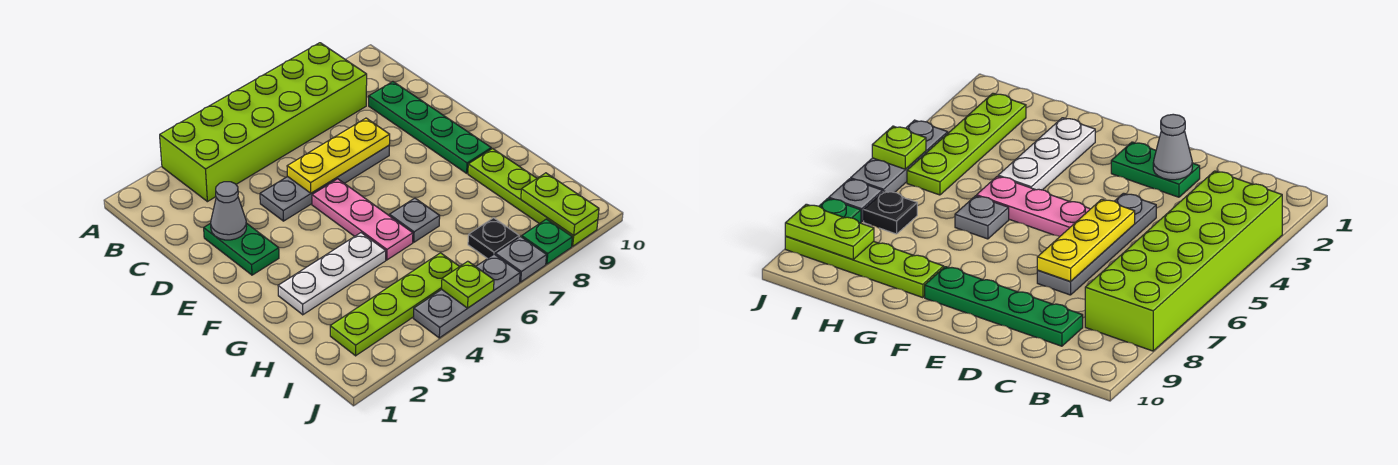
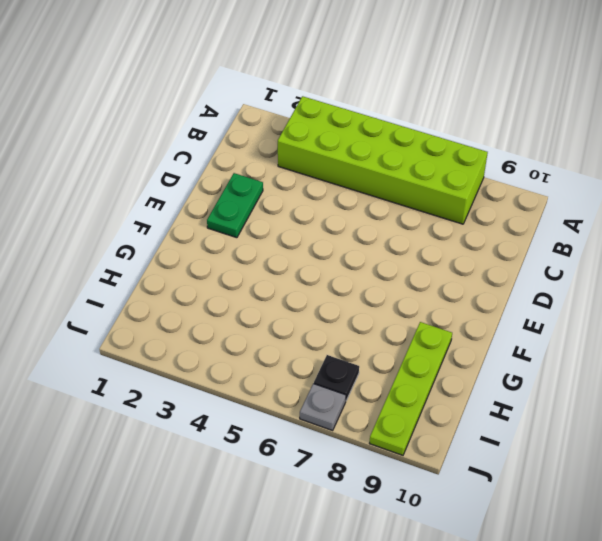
none -> green plate C9:F9 level 1
none -> grey plate D4:D7 level 1
none -> pink plate E5:G5 level 1

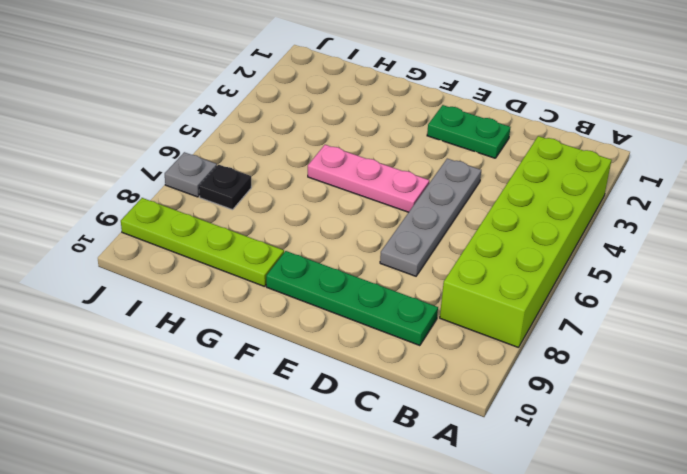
none -> white plate G2:G4 level 1
none -> grey plate G6 level 1
none -> lime plate I2:I5 level 1

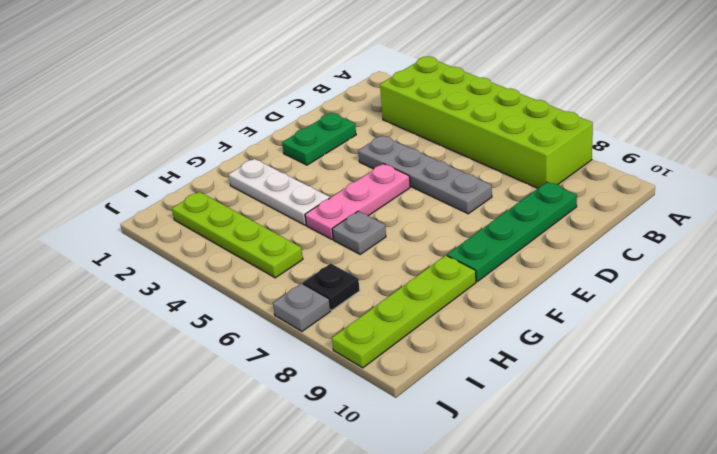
none -> grey plate J4:J6 level 1
none -> green plate J8 level 1
none -> grey cone D2 level 2

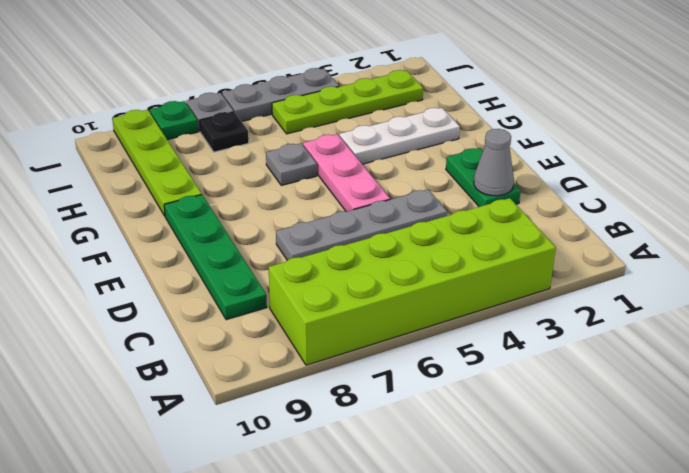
none -> yellow plate D5:D7 level 2
none -> lime plate I9:J9 level 2
none -> lime plate J5 level 2

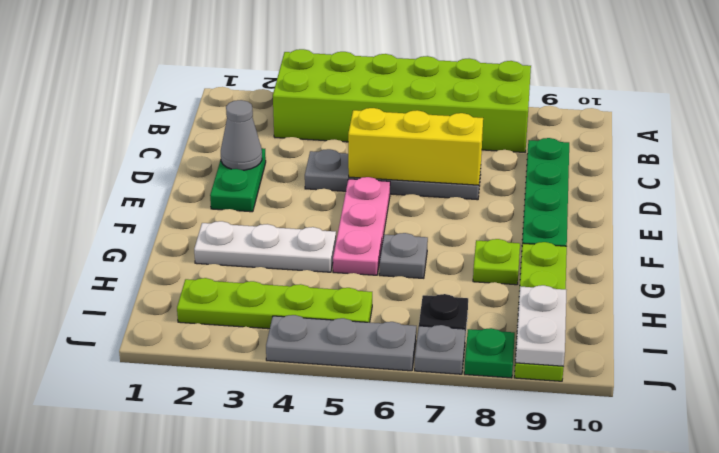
yellow brick D5:D7 level 2 -> yellow plate D5:D7 level 2
lime plate G8 level 1 -> lime plate J5 level 2
white plate I9:J9 level 2 -> lime plate I9:J9 level 2

